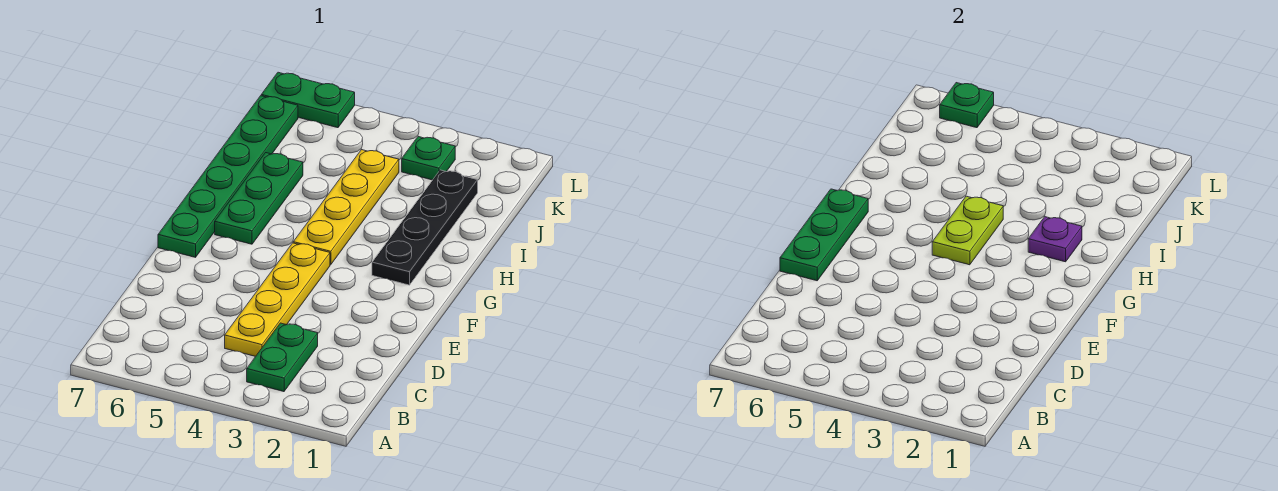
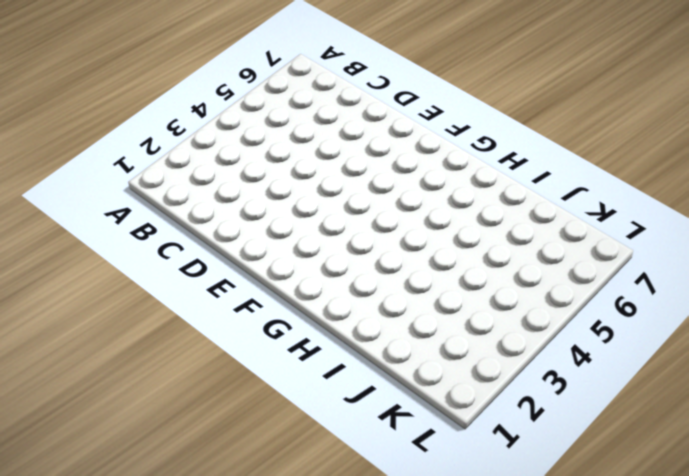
none -> green plate B3:C3 level 1
none -> yellow plate C4:F4 level 1
none -> green plate F7:K7 level 1

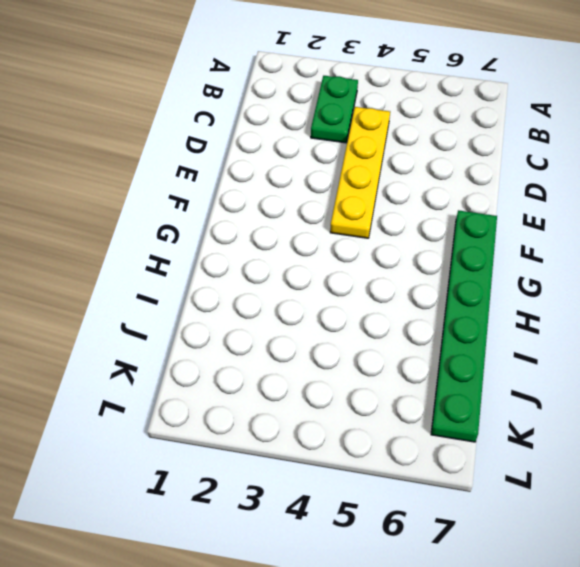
none -> black plate G2:J2 level 1
none -> yellow plate G4:J4 level 1
none -> green plate G6:I6 level 1

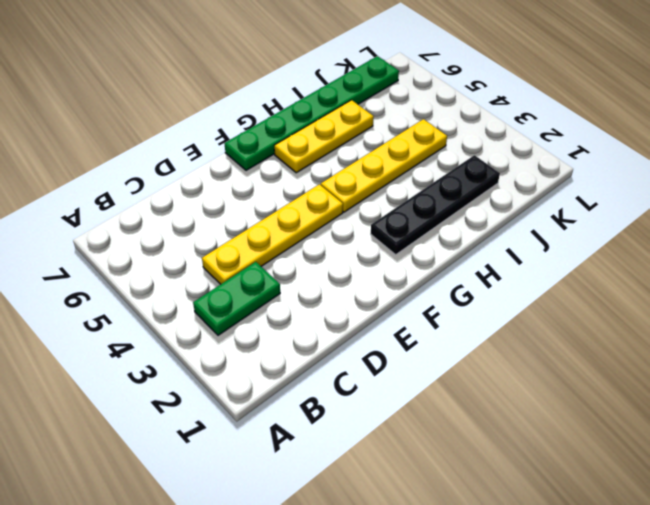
yellow plate G6:I6 level 1 -> green plate G6:I6 level 1
none -> green plate K3 level 1
none -> green plate L6:L7 level 1
none -> green plate E7:G7 level 2

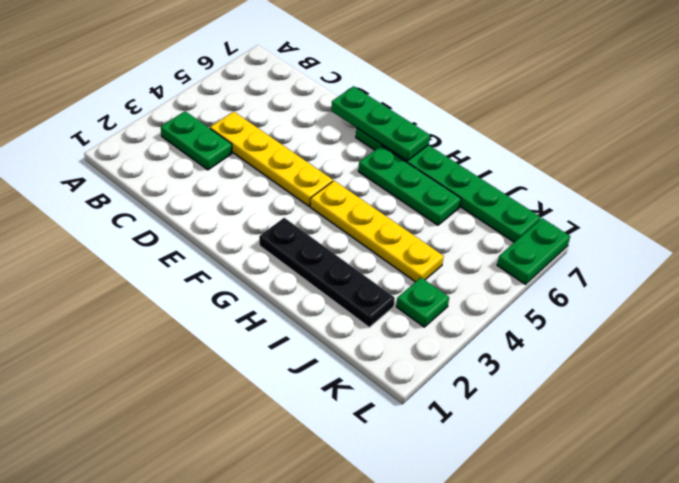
none -> lime plate G4:H4 level 2
none -> purple plate H2 level 2
none -> green plate L6 level 2

